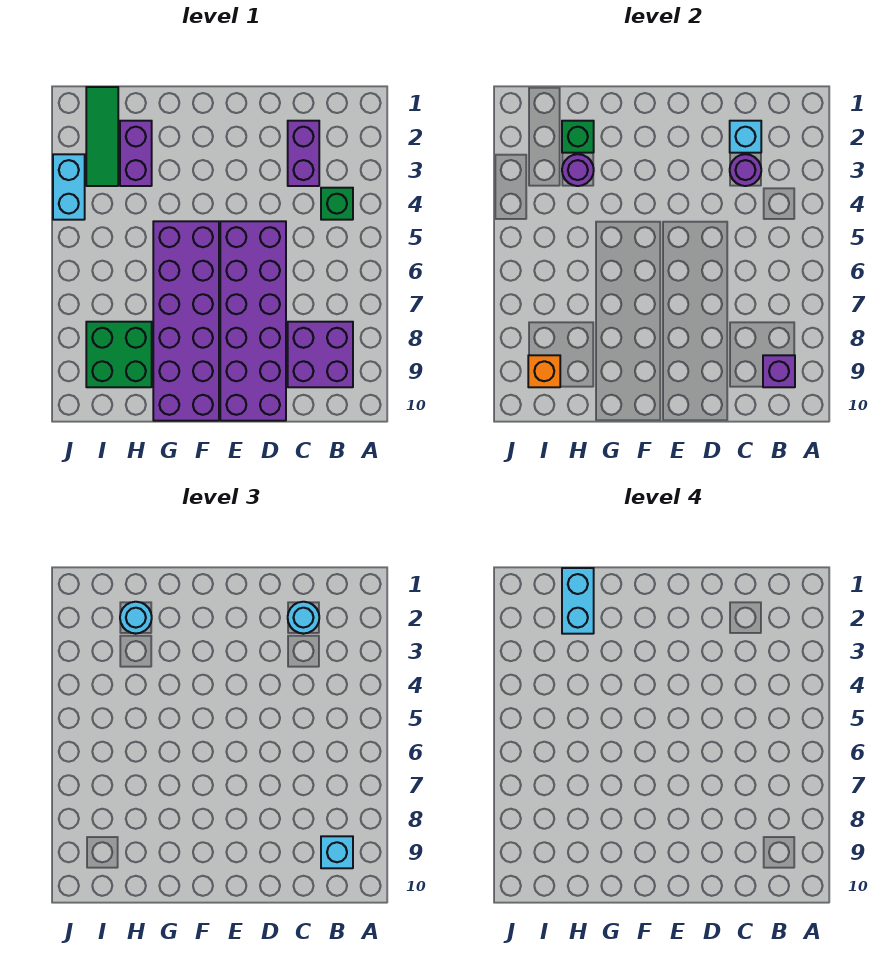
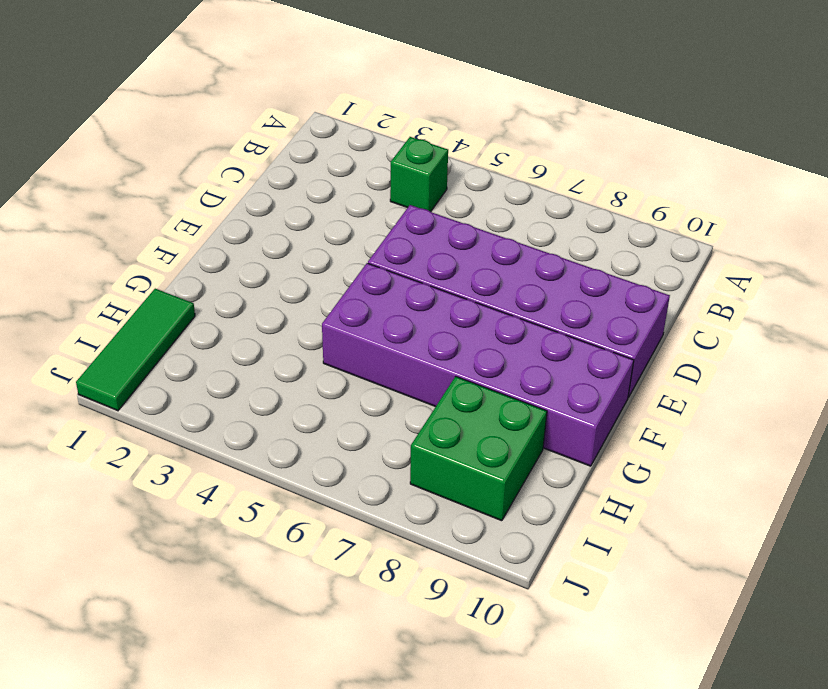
green tile H1:J1 level 1 -> green tile I1:I3 level 1
none -> purple brick B8:C9 level 1
none -> purple brick C2:C3 level 1
none -> purple brick H2:H3 level 1

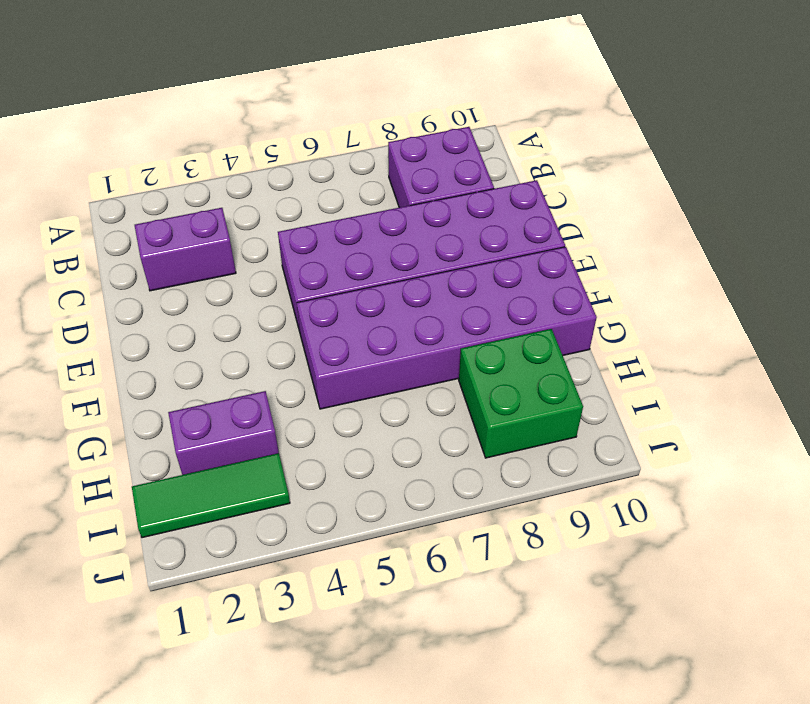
none -> green brick B4 level 1
none -> cyan brick J3:J4 level 1
none -> purple brick B9 level 2

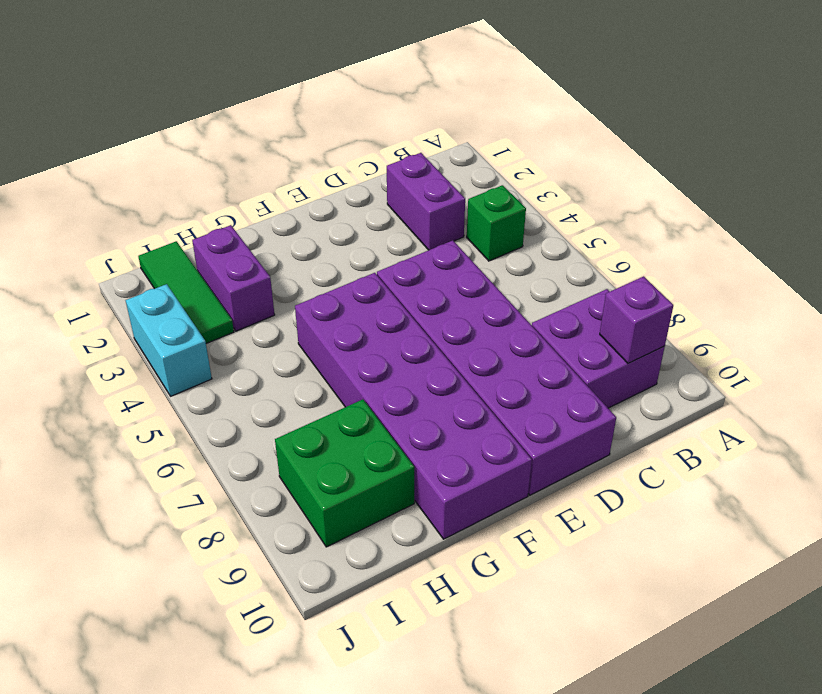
none -> cyan brick C2 level 2
none -> purple round brick C3 level 2
none -> green brick H2 level 2

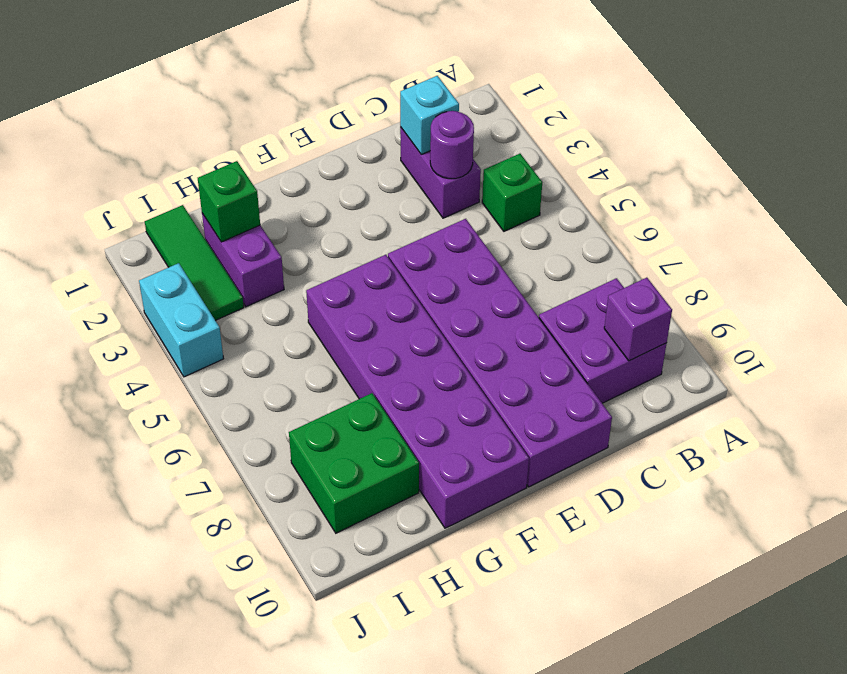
none -> purple round brick H3 level 2
none -> orange brick I9 level 2
none -> cyan brick B9 level 3

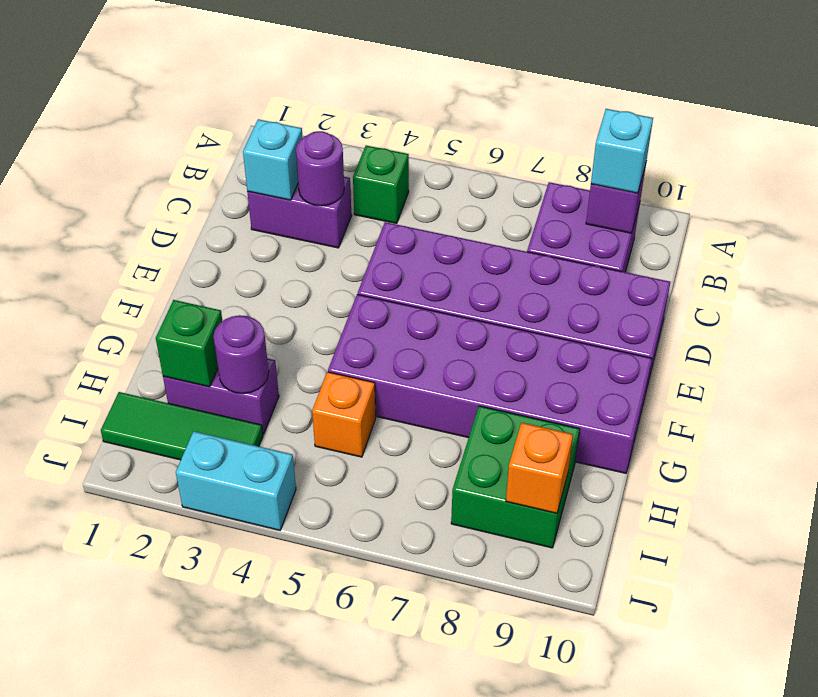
orange brick H5 level 1 -> none
none -> cyan round brick C2 level 3
none -> cyan round brick H2 level 3
none -> cyan brick H1:H2 level 4

